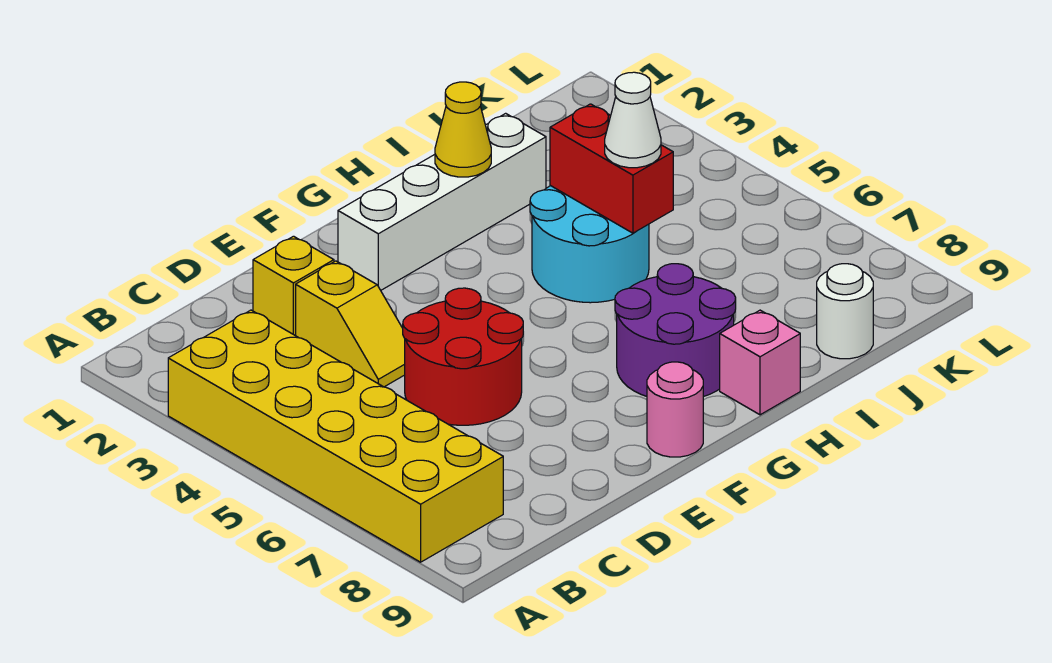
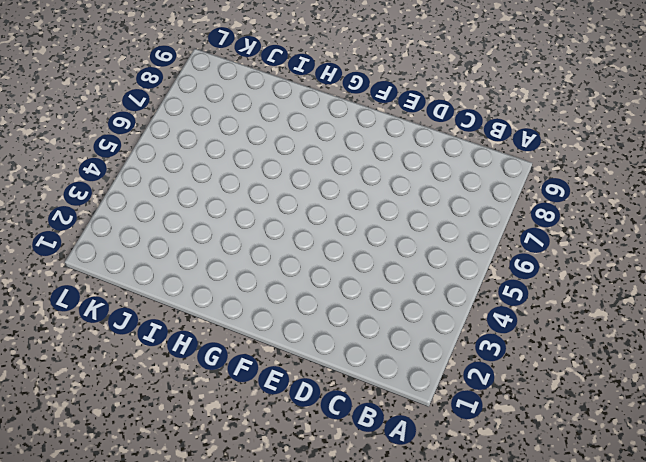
none -> yellow brick A3:B8 level 1
none -> yellow brick D2 level 1
none -> yellow slope D3:D4 level 1 top 3

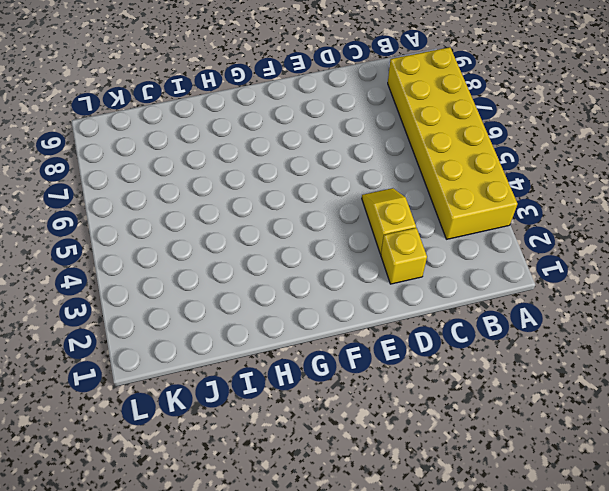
none -> red round brick D5:E6 level 1
none -> white brick F2:I2 level 1
none -> pink round brick F9 level 1

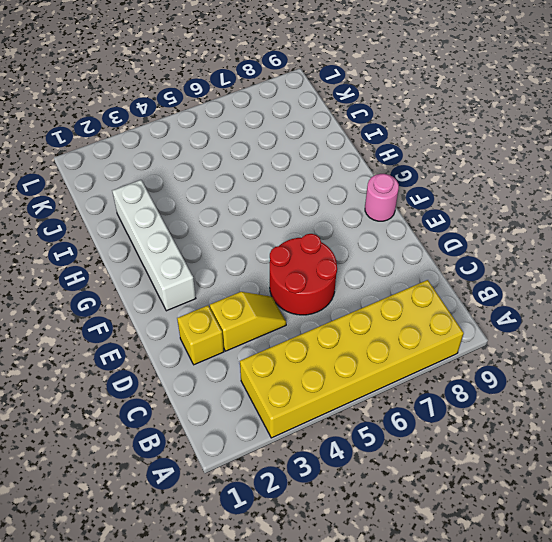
none -> purple round brick G7:H8 level 1
none -> cyan round brick H4:I5 level 1
none -> pink brick H9 level 1

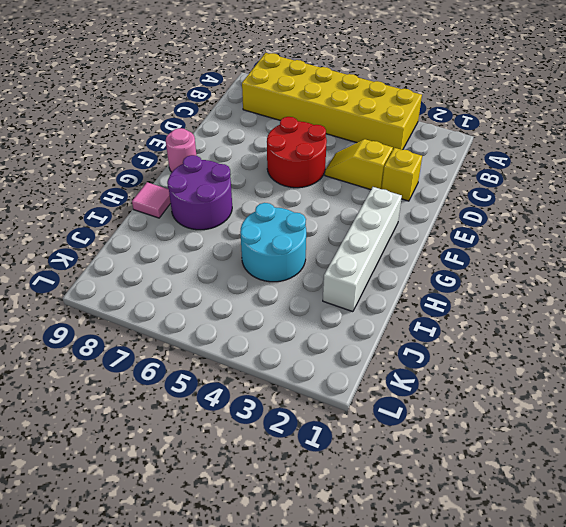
pink tile H9 level 1 -> pink brick H9 level 1
none -> white round brick J9 level 1
none -> yellow cone H2 level 2
none -> red brick I4:I5 level 2

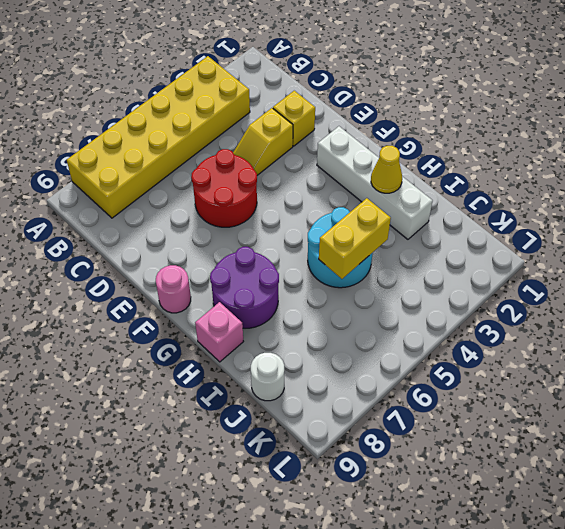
yellow brick I4:I5 level 2 -> red brick I4:I5 level 2
none -> white cone I5 level 3

